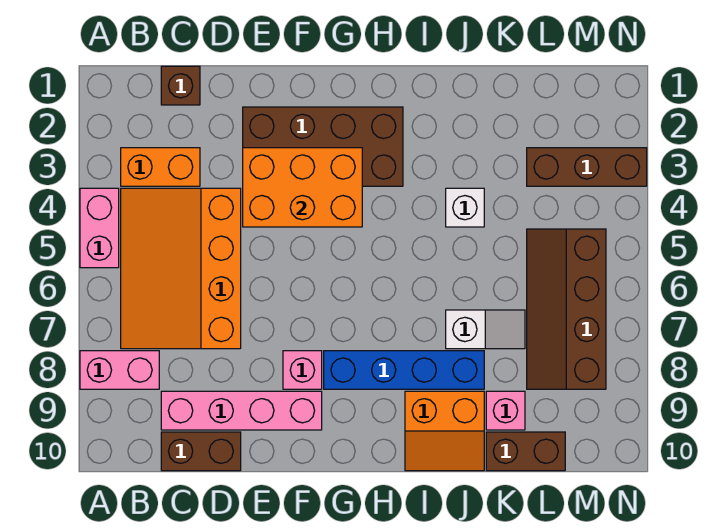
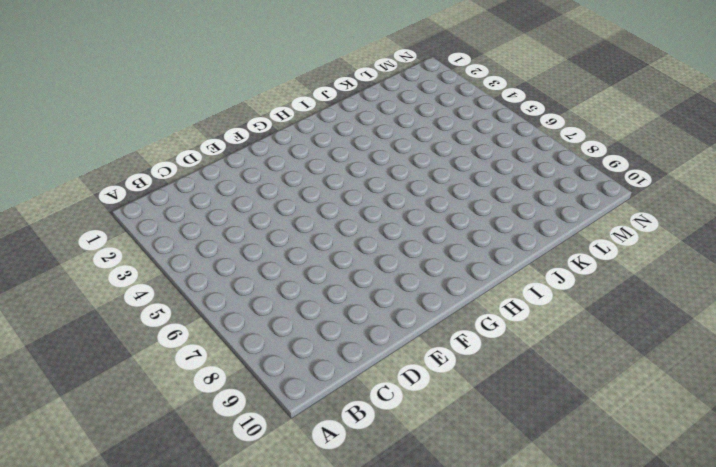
none -> pink brick A4:A5 level 1
none -> pink brick A8:B8 level 1
none -> orange brick B3:C3 level 1

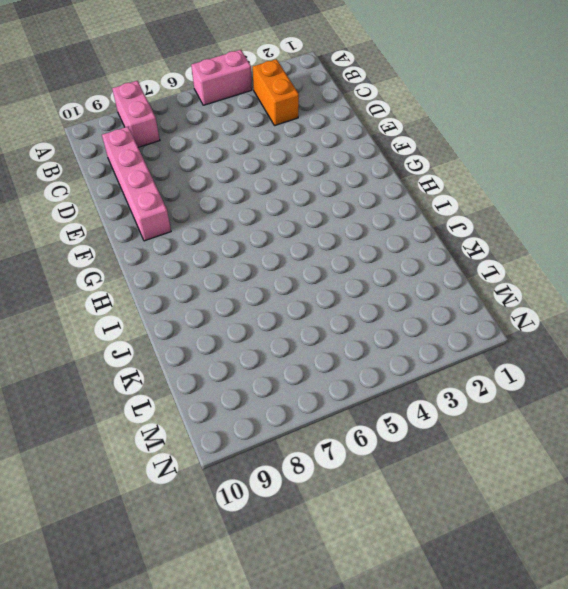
none -> orange slope B4:D7 level 1 top D
none -> brown brick C1 level 1
none -> brown brick C10:D10 level 1

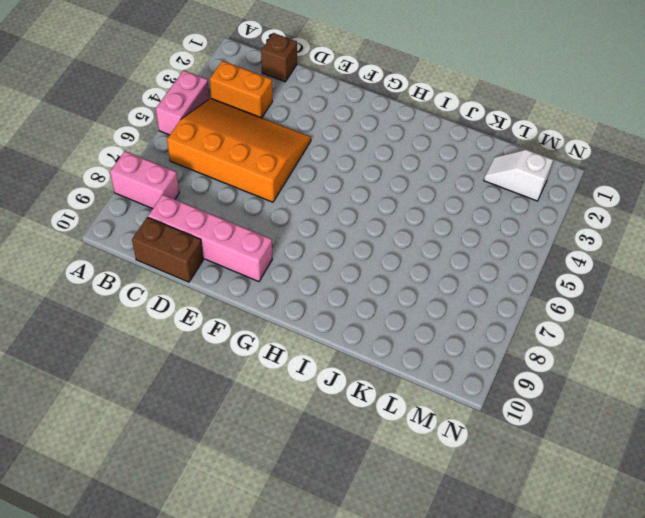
orange slope B4:E6 level 1 top 6 -> orange slope B4:D7 level 1 top D
white slope L2:M2 level 1 top M -> white slope J7:K7 level 1 top J
none -> brown brick E2:H3 level 1
none -> pink brick F8 level 1
none -> blue brick G8:J8 level 1

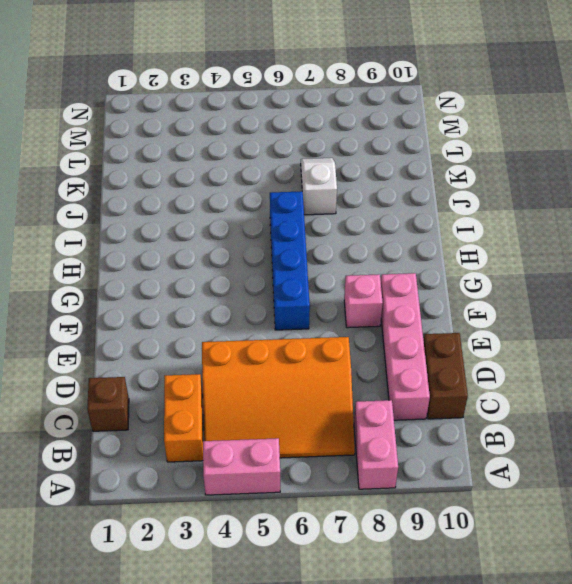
blue brick F6:I6 level 1 -> blue brick G8:J8 level 1
none -> brown brick E2:H3 level 1
none -> orange slope I9:J10 level 1 top 9
none -> white brick J4 level 1

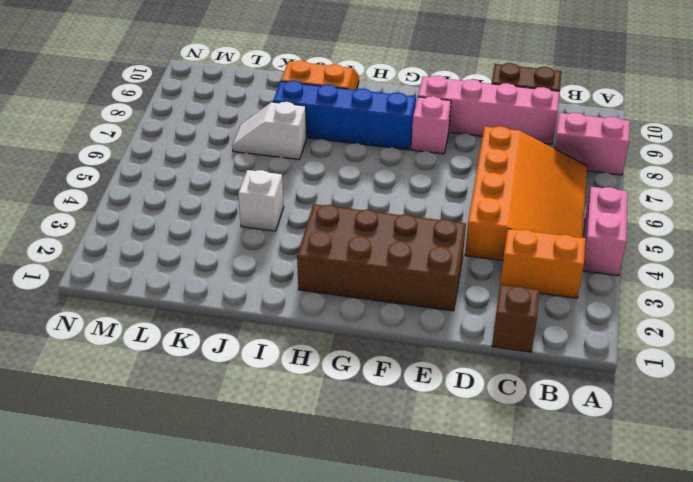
none -> pink brick K9 level 1
none -> brown brick K10:L10 level 1
none -> brown brick L3:N3 level 1

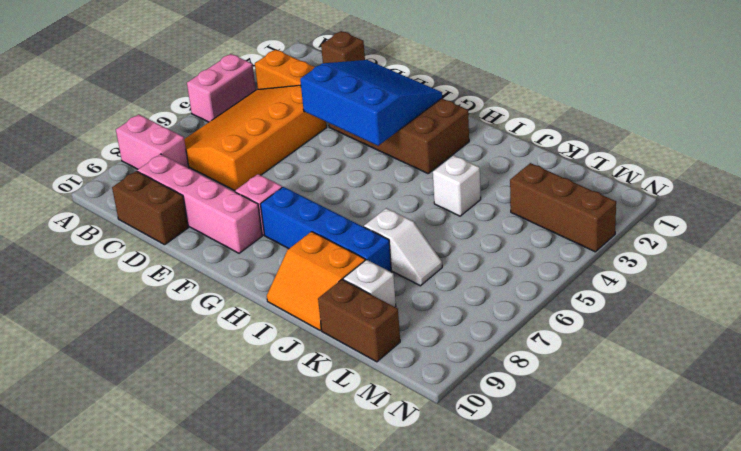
blue slope E2:G4 level 2 top 4 -> orange brick E3:G4 level 2
white brick K9 level 1 -> pink brick K9 level 1
none -> brown slope L5:M8 level 1 top M

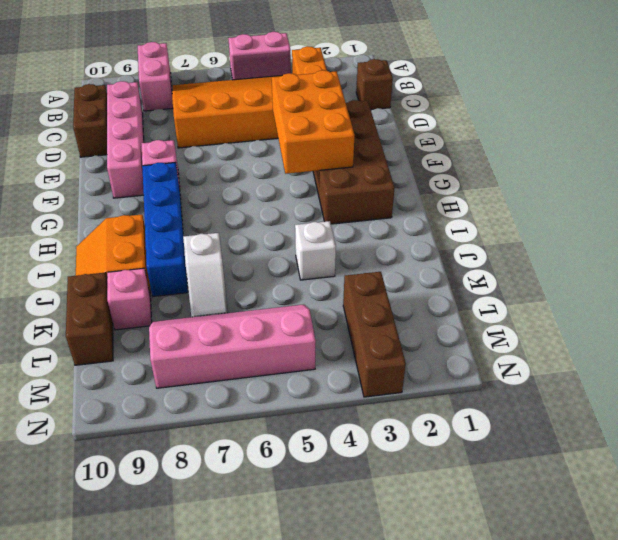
pink slope L5:M8 level 1 top M -> brown slope L5:M8 level 1 top M

